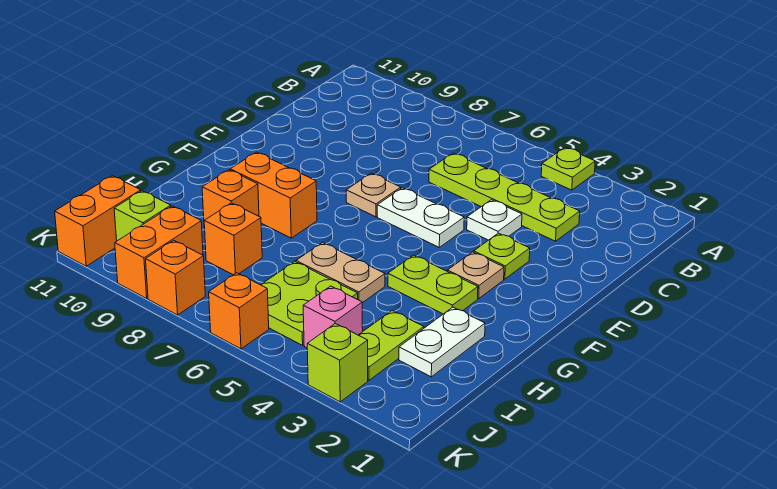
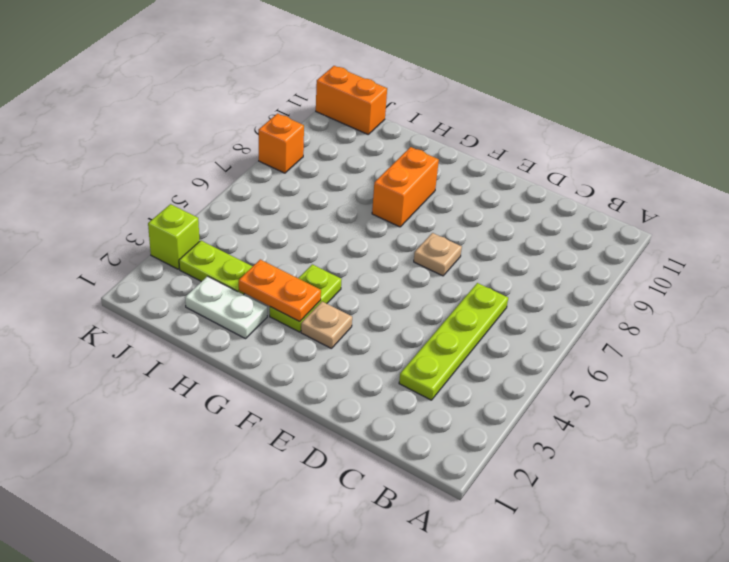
orange plate G3:H3 level 2 -> none
none -> lime plate A4 level 1
none -> white plate D4 level 1
none -> lime plate E3 level 1

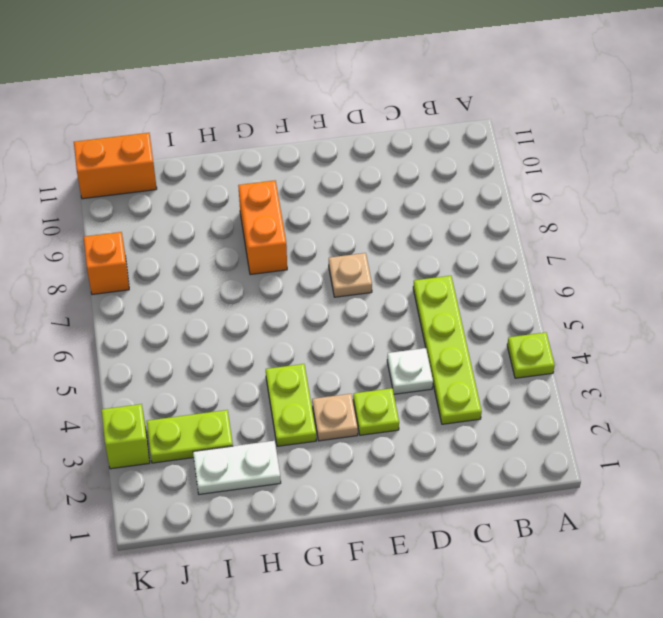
none -> white plate E5:E6 level 1
none -> tan plate H5:H6 level 1
none -> orange brick H9 level 1

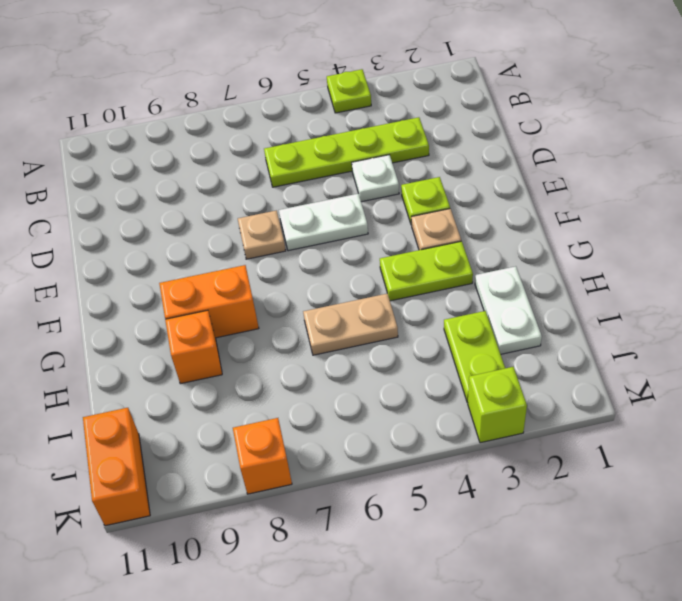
none -> lime plate I5:J6 level 1
none -> orange brick I8 level 1
none -> pink brick J4 level 1

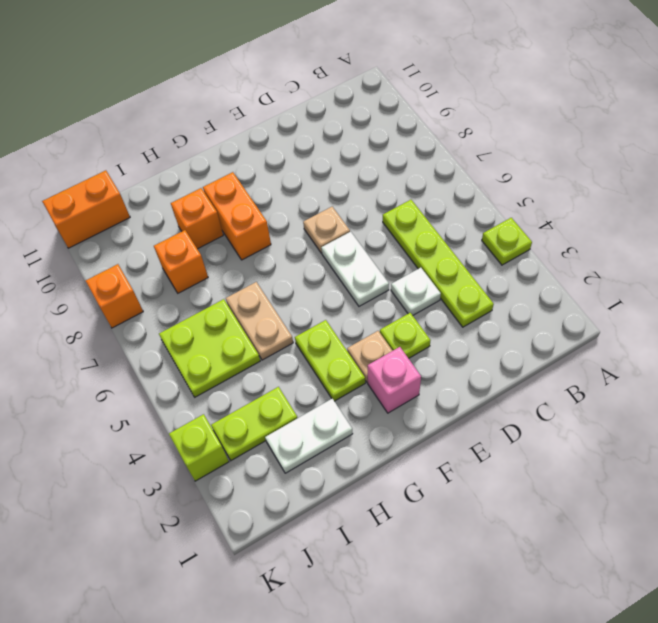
pink brick F2 level 1 -> pink brick J4 level 1
none -> orange brick J9:K9 level 1
none -> lime brick J10 level 1
none -> orange brick K6 level 1

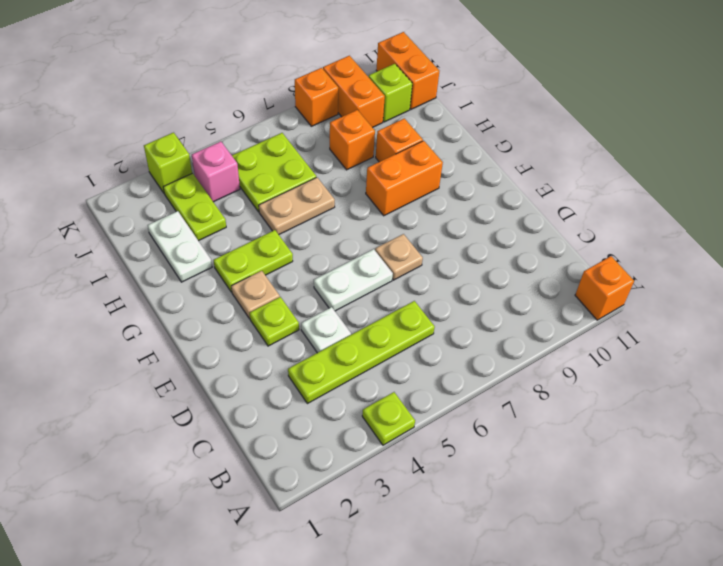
orange brick A11 level 1 -> orange brick K6 level 1

